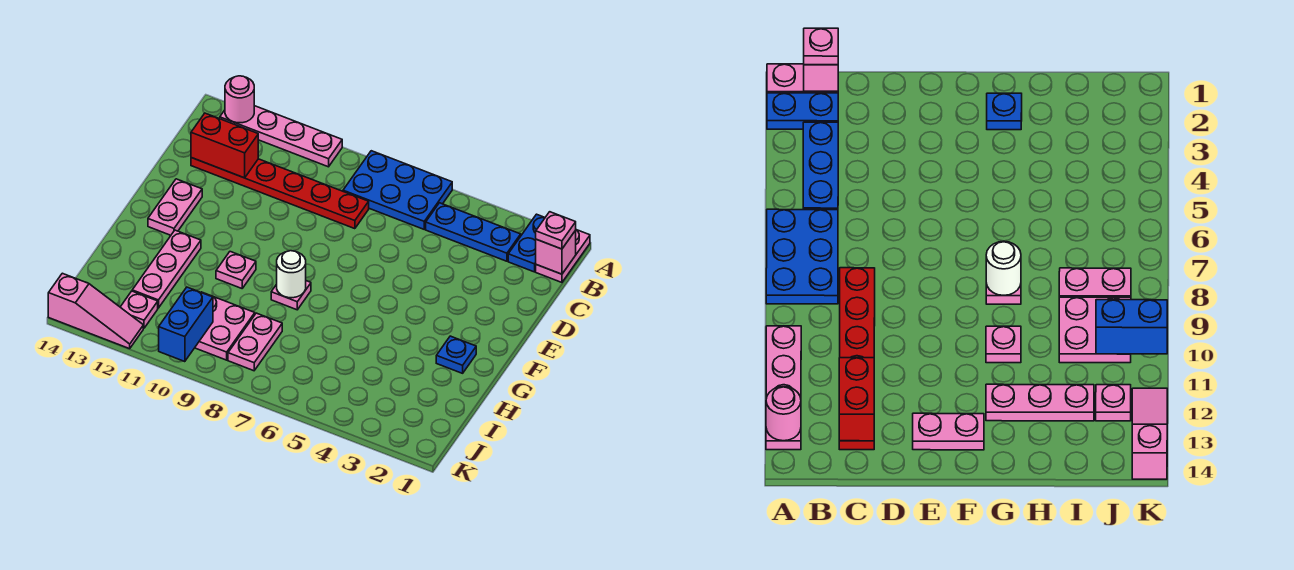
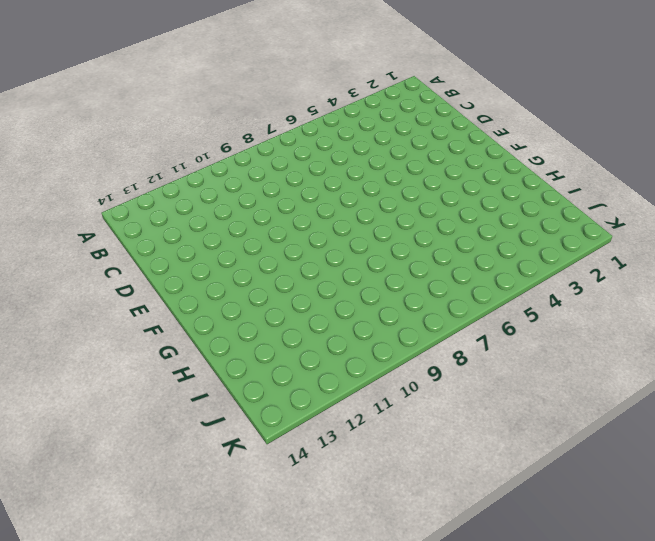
none -> pink plate A1:B1 level 1
none -> blue plate A2:B2 level 1
none -> blue plate A6:B8 level 1

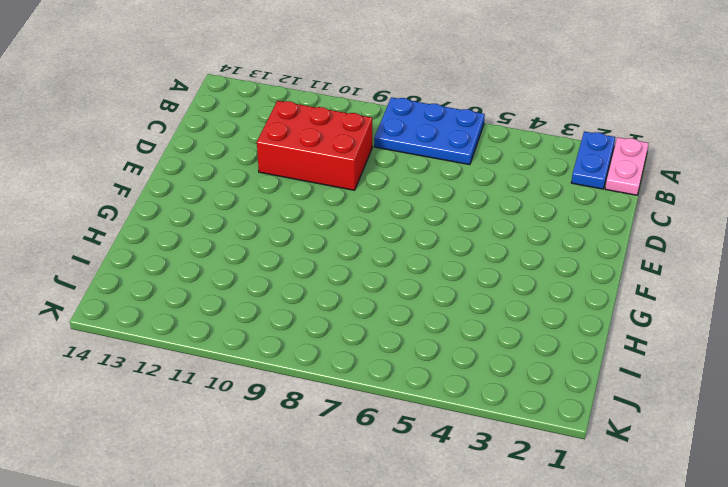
red brick C9:D11 level 1 -> red plate C8:C13 level 1
none -> pink plate A10:A13 level 1
none -> blue plate B3:B5 level 1
none -> pink plate E13:F13 level 1

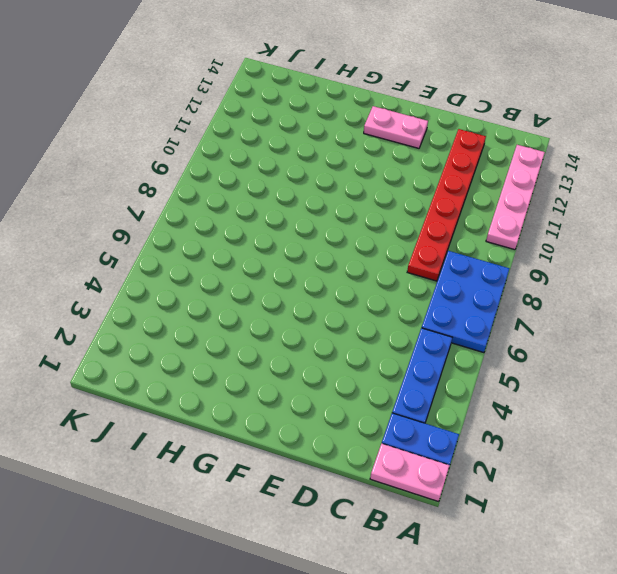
none -> blue plate G2 level 1
none -> pink plate G8 level 1
none -> pink plate G10 level 1

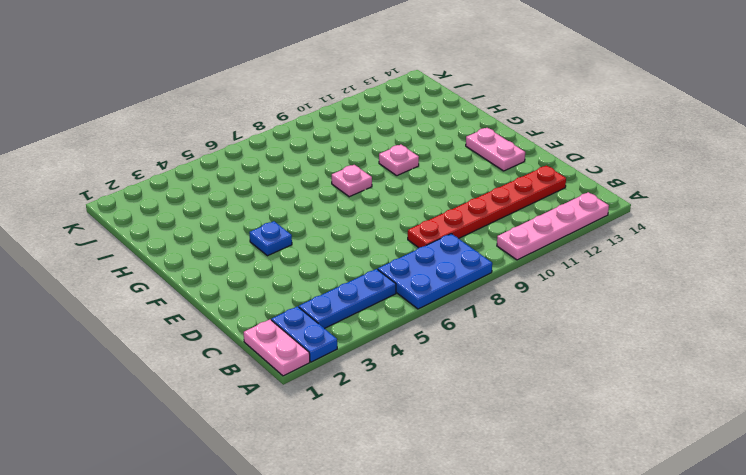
blue plate F4 level 1 -> blue plate G2 level 1
none -> pink plate G12:I12 level 1
none -> pink plate I8:J8 level 1
none -> pink plate I9:J10 level 1

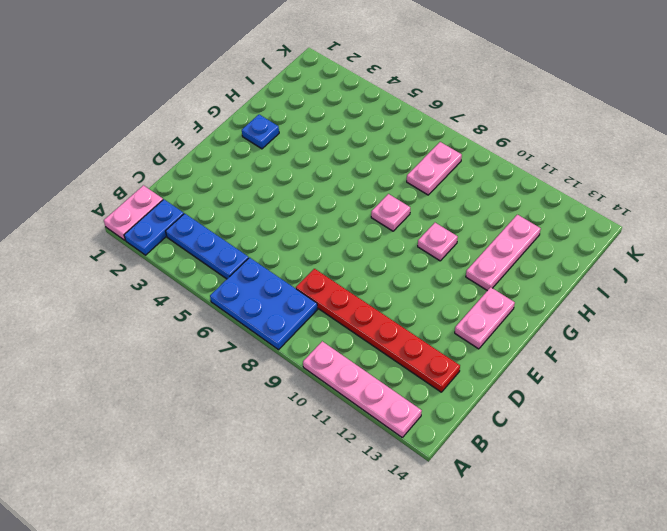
none -> pink plate I9:J10 level 1
none -> pink plate J12 level 1
none -> pink slope K12:K14 level 1 top 14

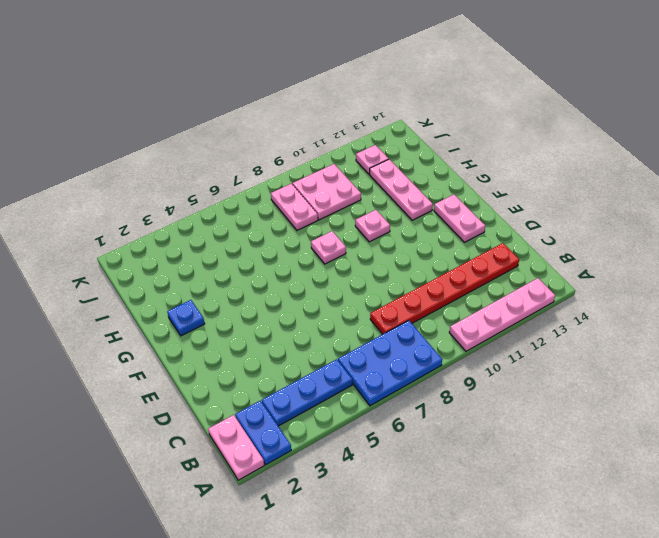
none -> pink slope K12:K14 level 1 top 14
none -> pink round brick A13 level 2
none -> pink brick B1 level 2

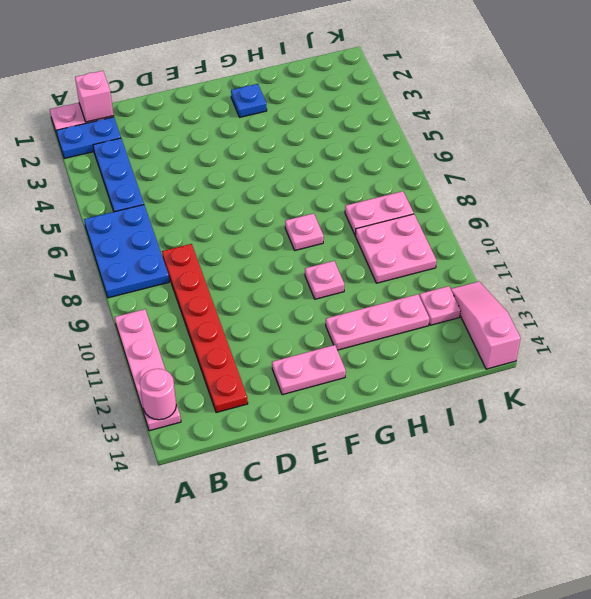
none -> red brick C12:C13 level 2
none -> white round brick G8 level 2
none -> blue brick J10:K10 level 2

